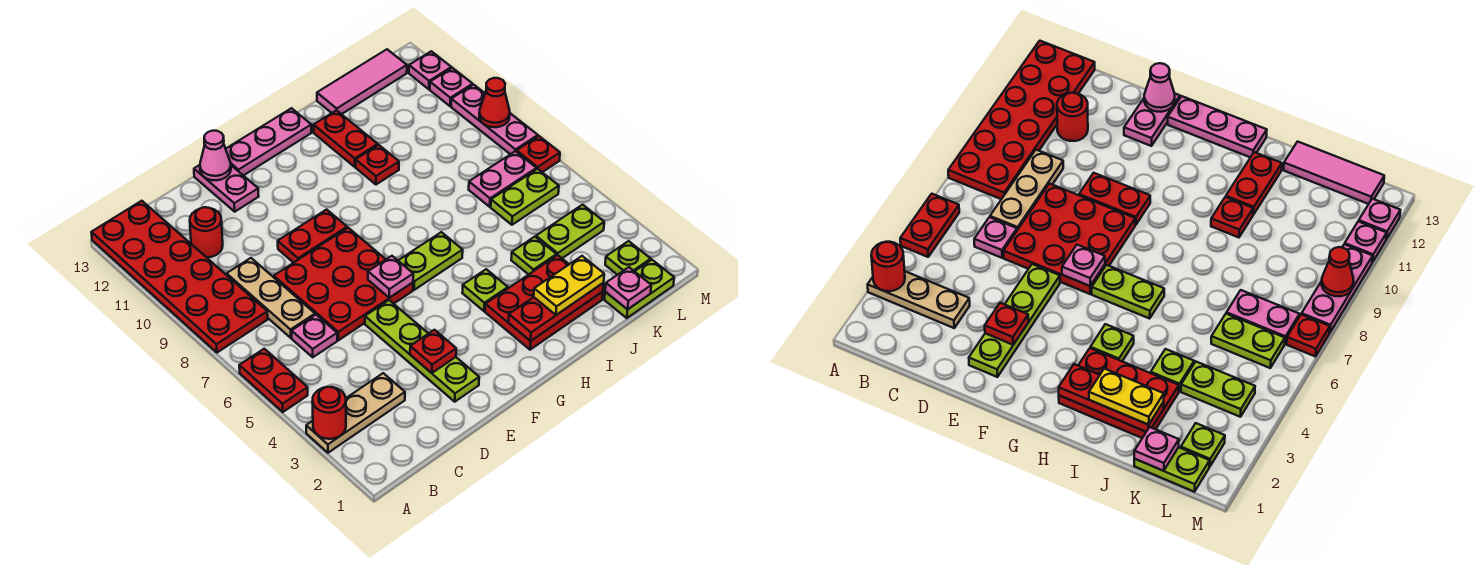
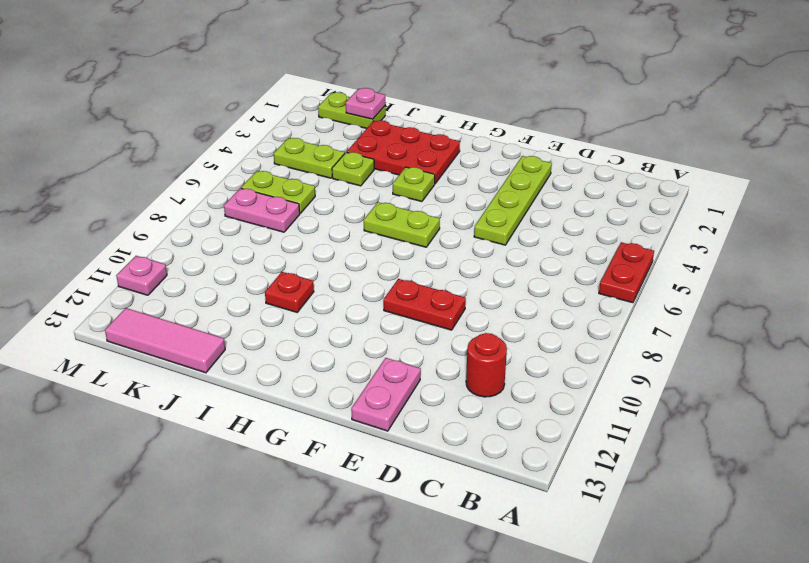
none -> tan plate A3:C3 level 1
none -> red plate A8:B13 level 1
none -> pink plate C6 level 1
none -> tan plate C7:C9 level 1

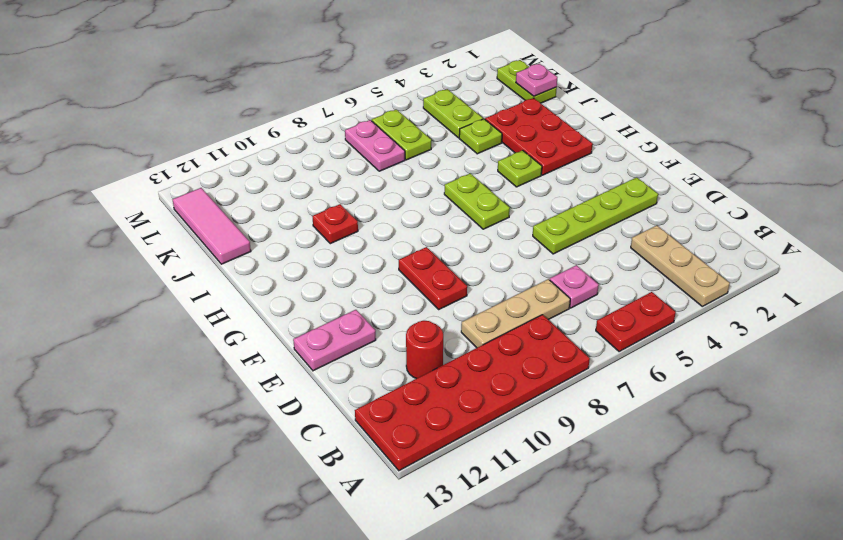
none -> red plate D6:F8 level 1
none -> pink plate F13:H13 level 1
none -> red plate I11:I12 level 1
none -> lime plate L2 level 1

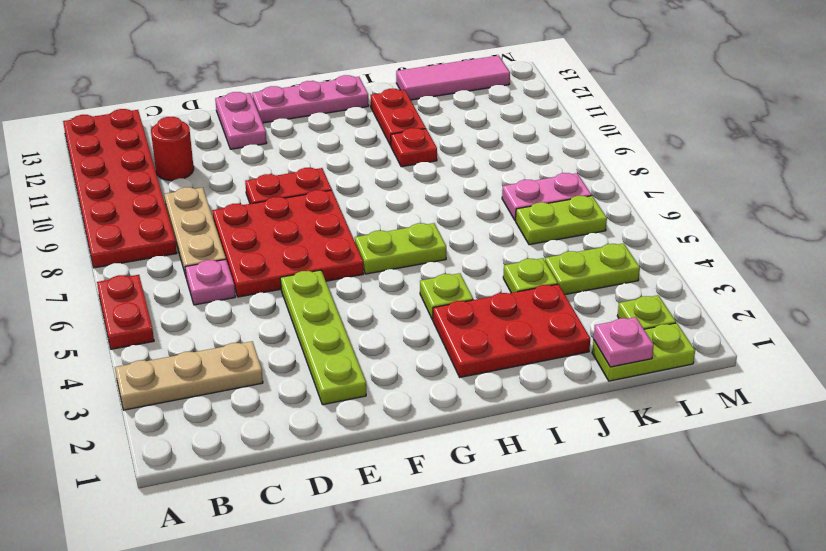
none -> red plate M7 level 1
none -> pink plate M8:M10 level 1
none -> pink plate M11 level 1
none -> pink plate M12 level 1

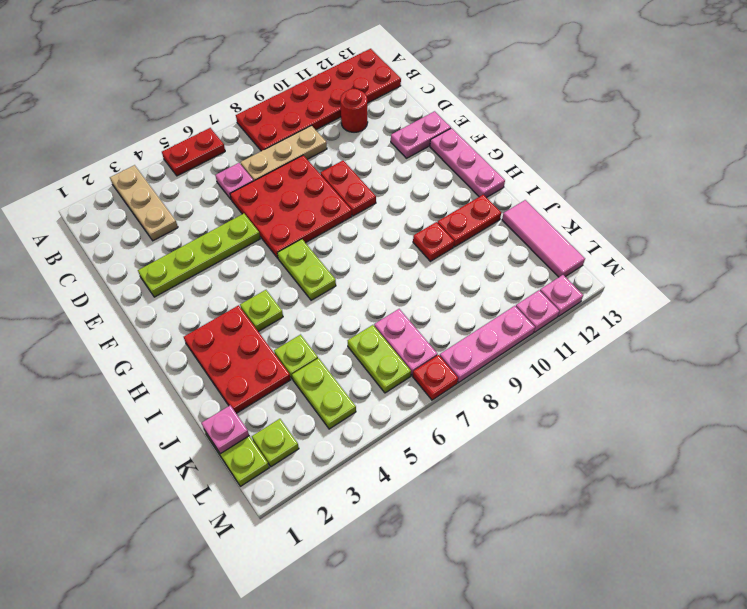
none -> red round brick A3 level 2
none -> red plate E3 level 2
none -> pink cone E13 level 2
none -> pink plate F6 level 2

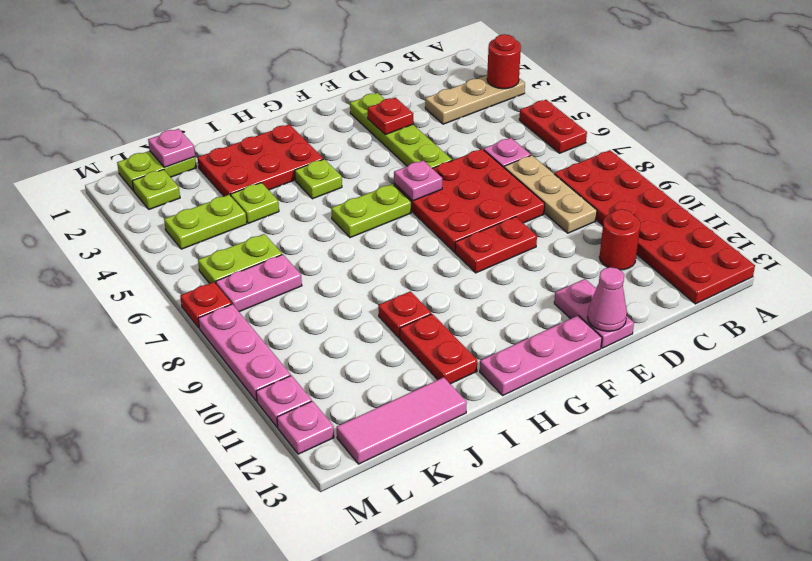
none -> red plate H2:J2 level 2
none -> red cone M9 level 2
none -> yellow plate I2:J2 level 3

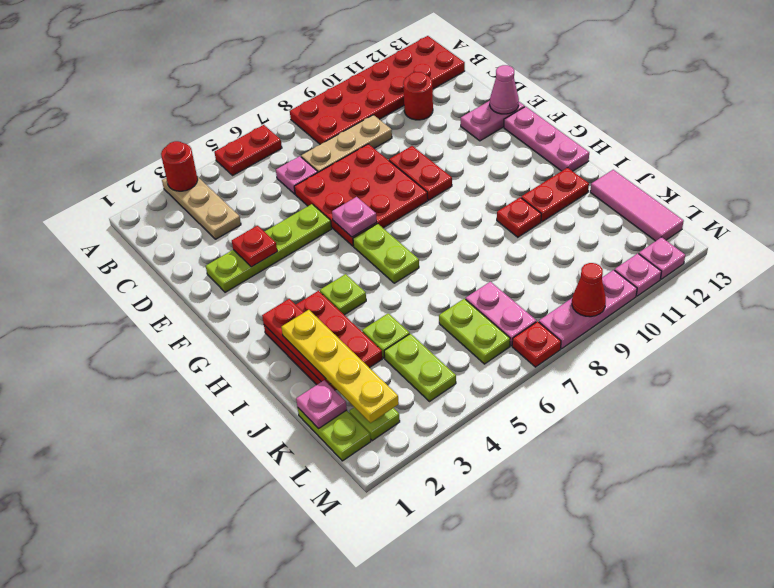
yellow plate I2:L2 level 3 -> yellow plate I2:J2 level 3

